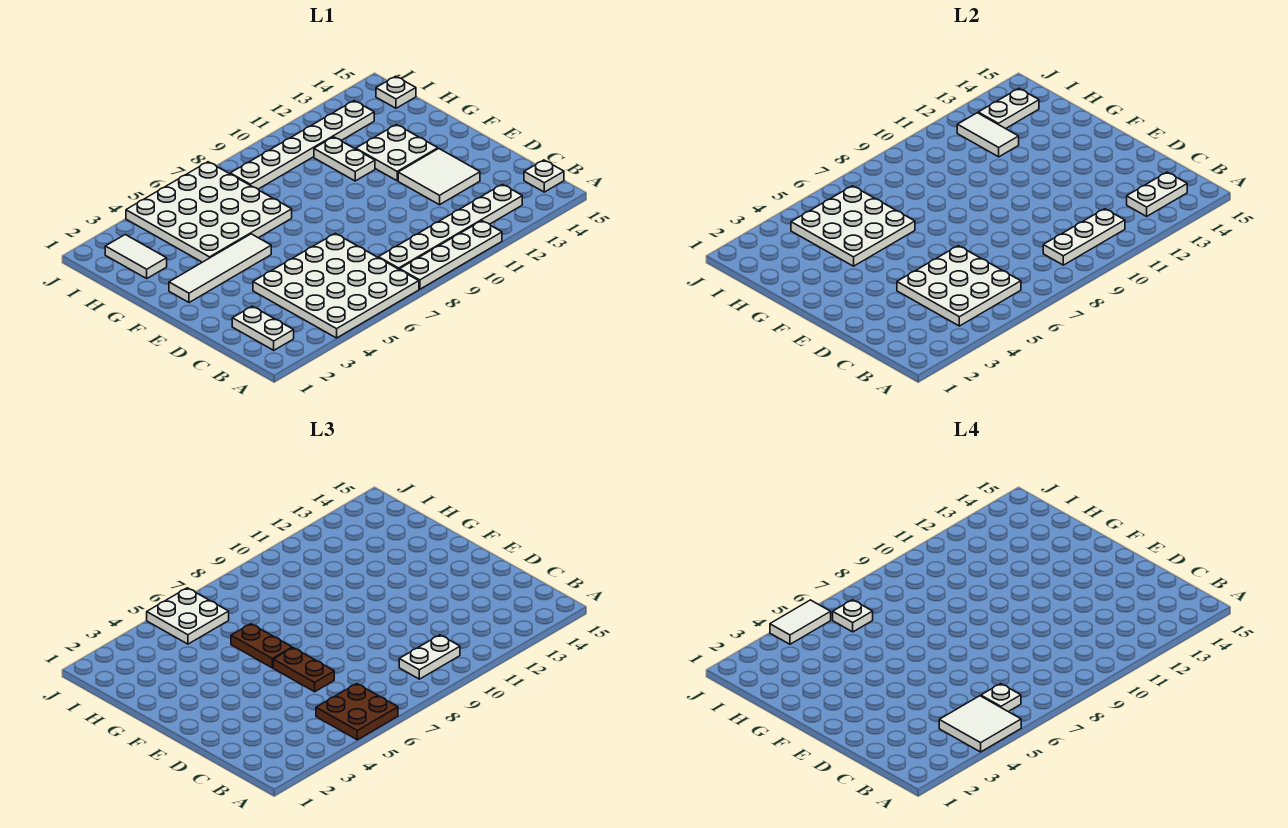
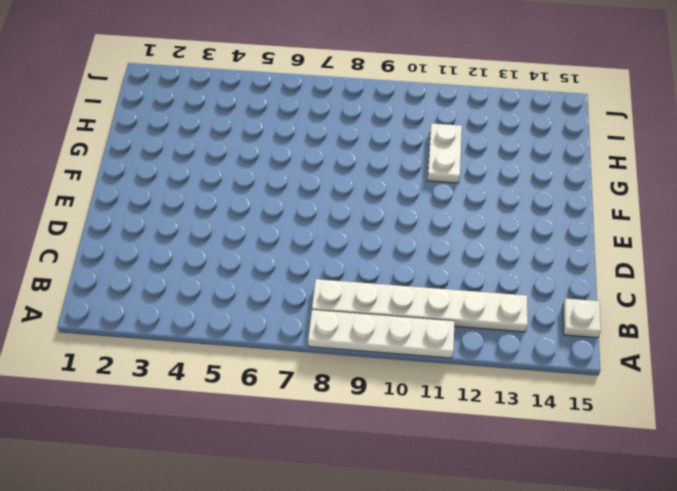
none -> white plate A4:D7 level 1
none -> white plate B2:C2 level 1
none -> white tile D12:E13 level 1

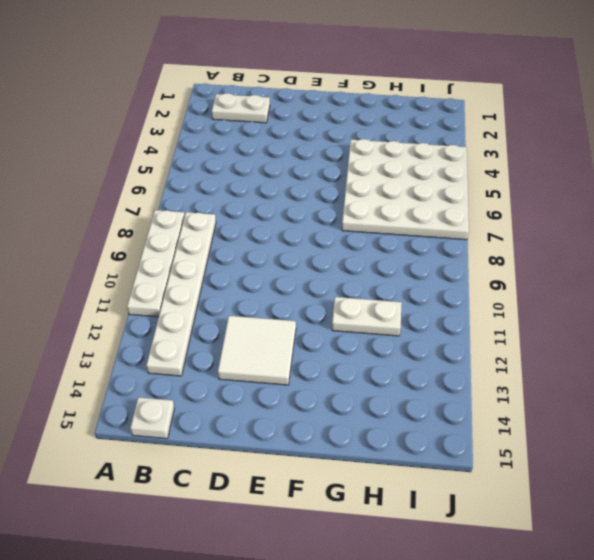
none -> white plate A4:D7 level 1
none -> white tile F2:F5 level 1
none -> white plate F12:G13 level 1

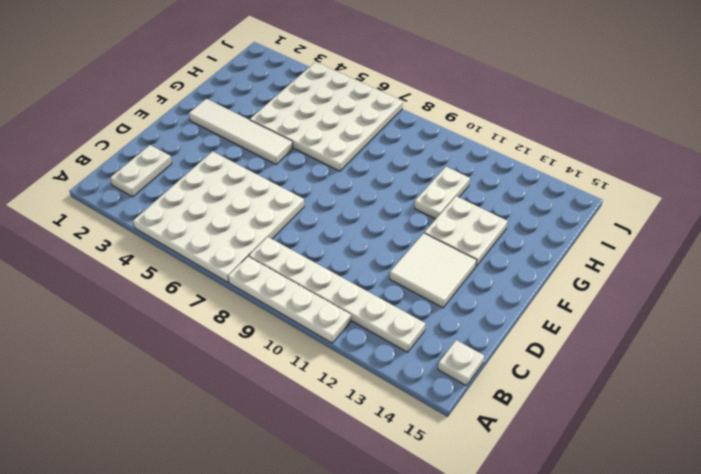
none -> white tile H2:I2 level 1
none -> white plate I8:I13 level 1
none -> white plate I15 level 1

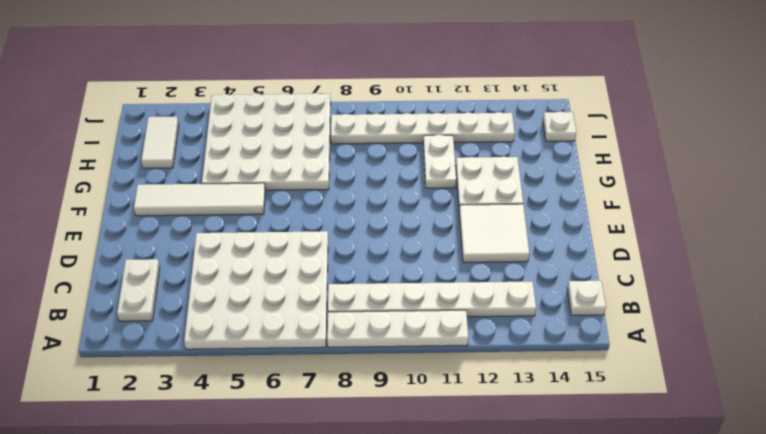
none -> white plate B4:D6 level 2
none -> white plate B9:B11 level 2
none -> white plate B13:B14 level 2

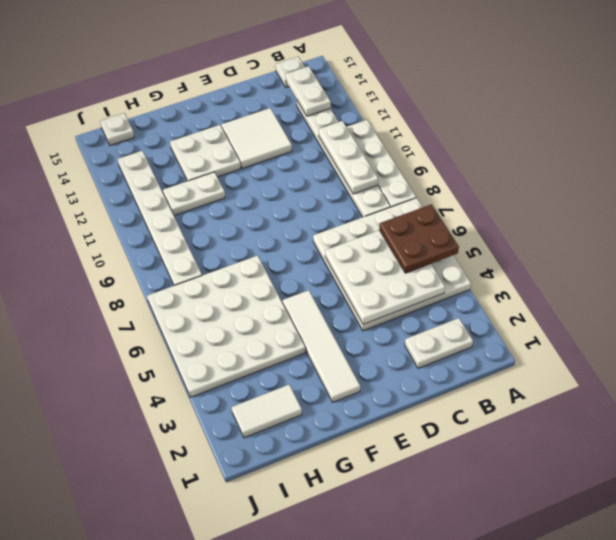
none -> white plate G4:I6 level 2
none -> white tile H12:I12 level 2
none -> white plate I13:I14 level 2

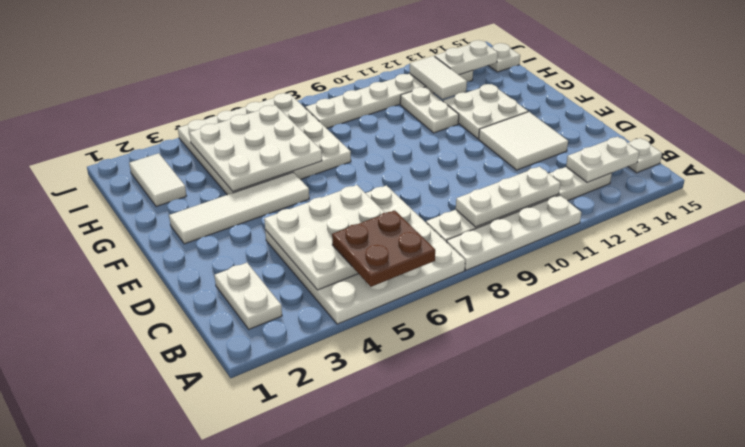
none -> white plate B9:B10 level 3
none -> brown plate D6:E6 level 3
none -> brown plate F6:G6 level 3

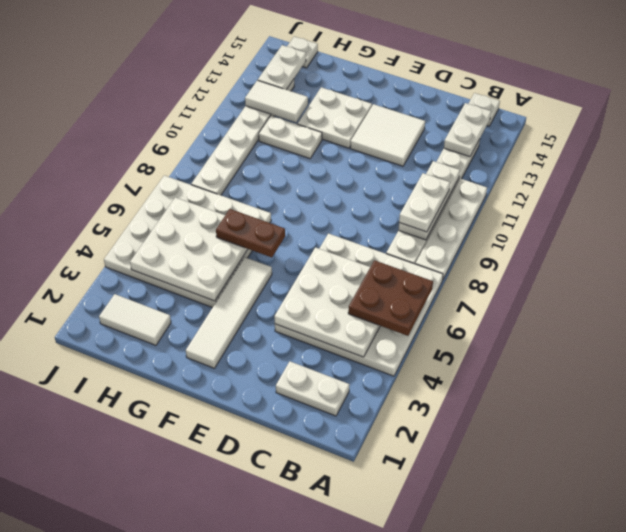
none -> brown plate D6:E6 level 3
none -> white plate I5:J6 level 3
none -> white tile A4:B5 level 4

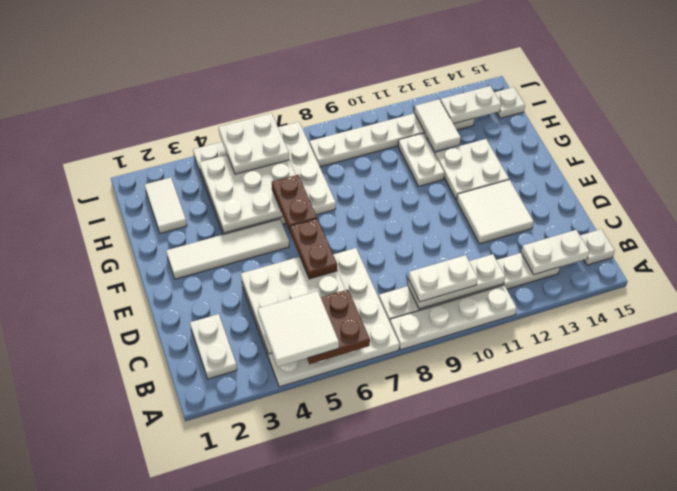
none -> white plate B6 level 4
none -> white plate I6 level 4
none -> white tile J4:J5 level 4

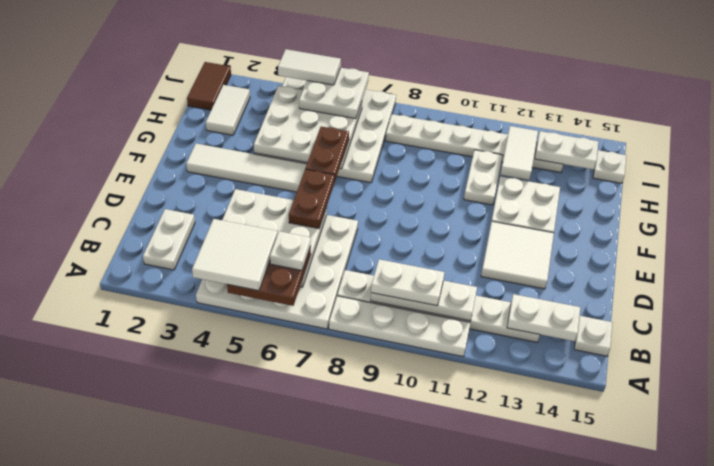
brown tile I1:J1 level 1 -> none
none -> white plate I6 level 4

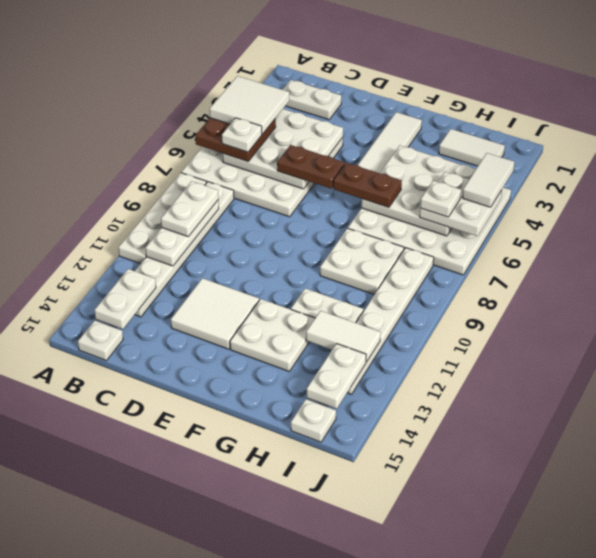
white plate G8:H9 level 1 -> none

